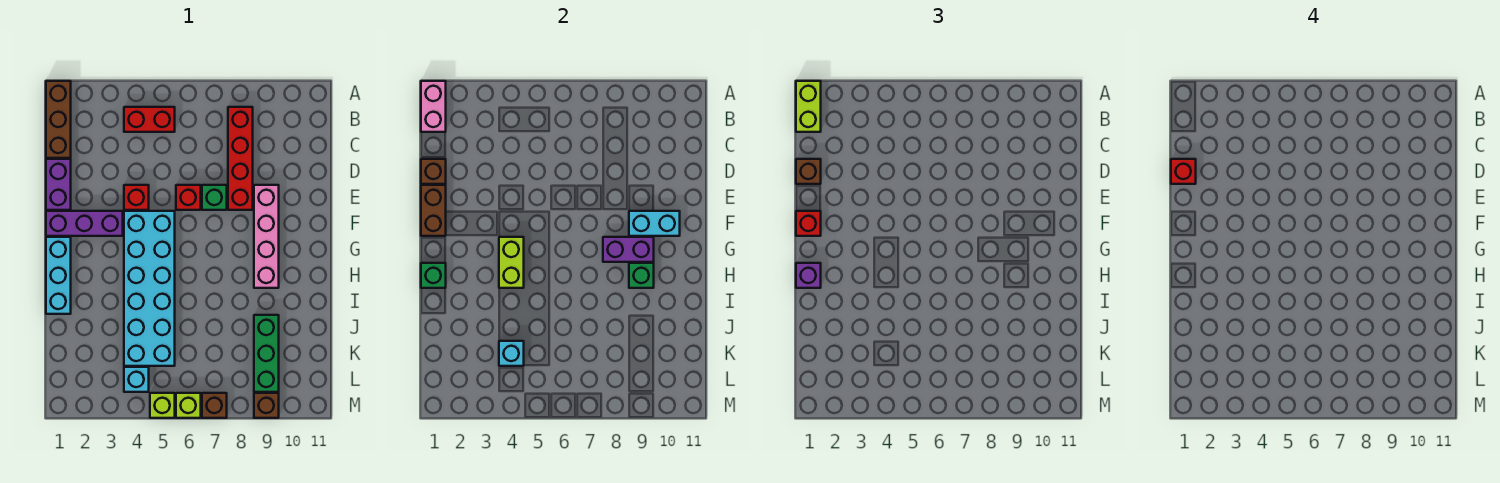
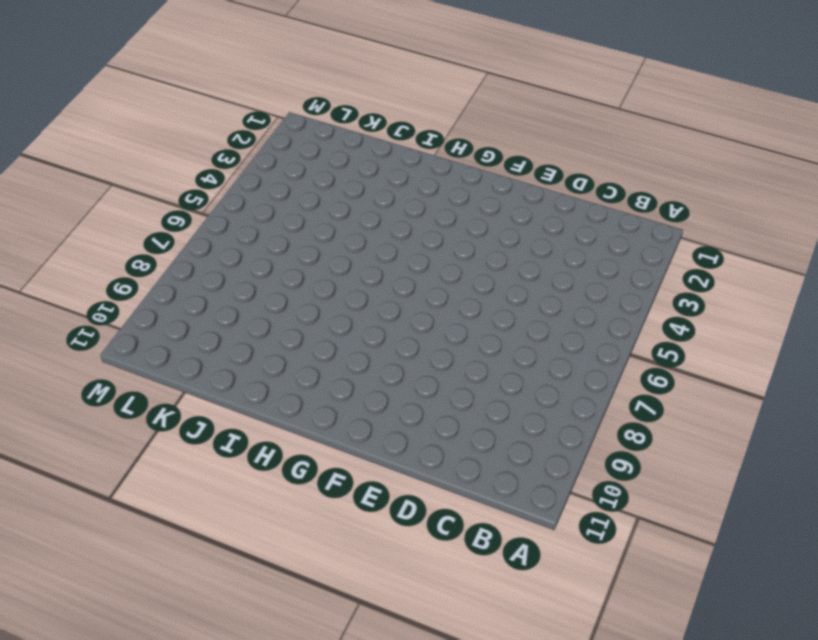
none -> brown brick A1:C1 level 1
none -> red brick B4:B5 level 1
none -> red brick B8:E8 level 1
none -> purple brick D1:E1 level 1

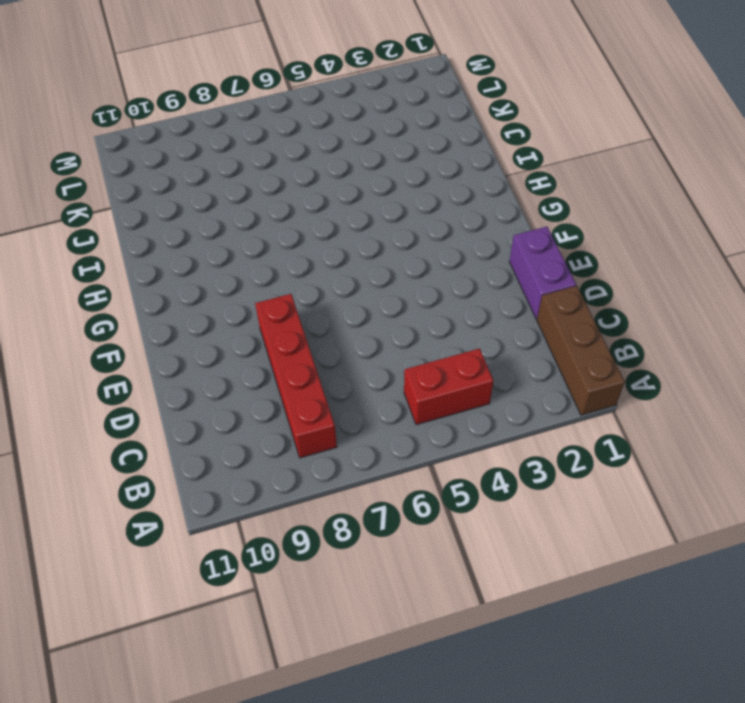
none -> red brick E4 level 1
none -> red brick E6 level 1
none -> green brick E7 level 1
none -> pink brick E9:H9 level 1

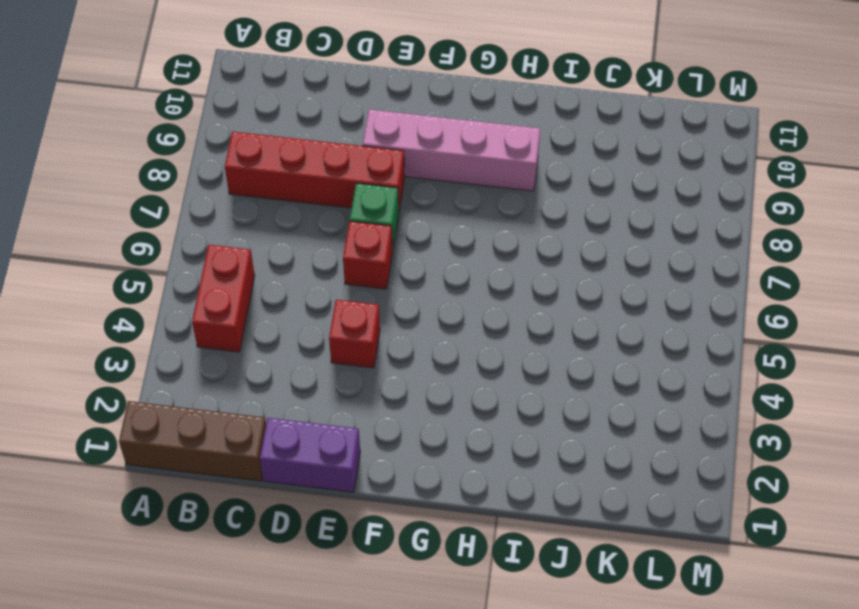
none -> purple brick F1:F3 level 1
none -> cyan brick F4:K5 level 1
none -> cyan brick G1:I1 level 1
none -> green brick J9:L9 level 1

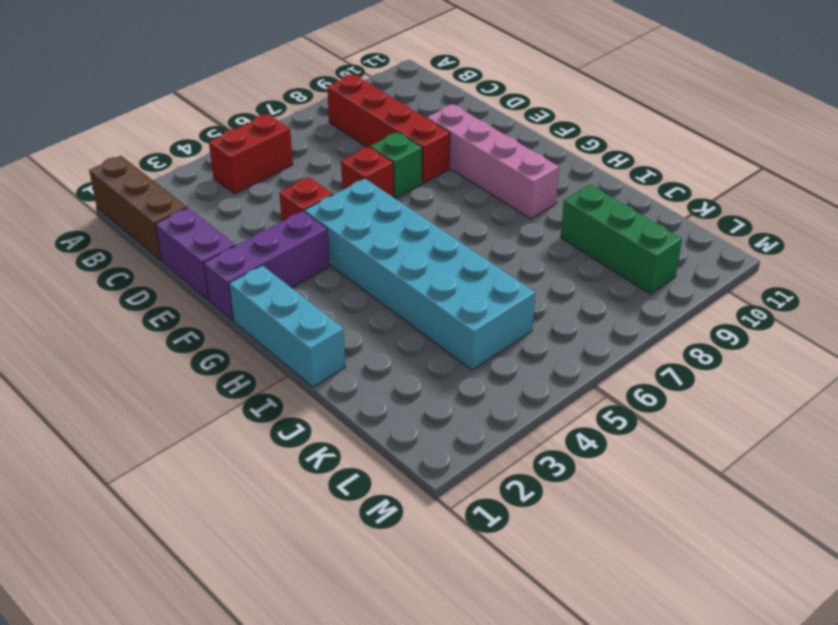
none -> cyan brick L4 level 1
none -> lime brick M5 level 1
none -> lime brick M6 level 1
none -> brown brick M7 level 1

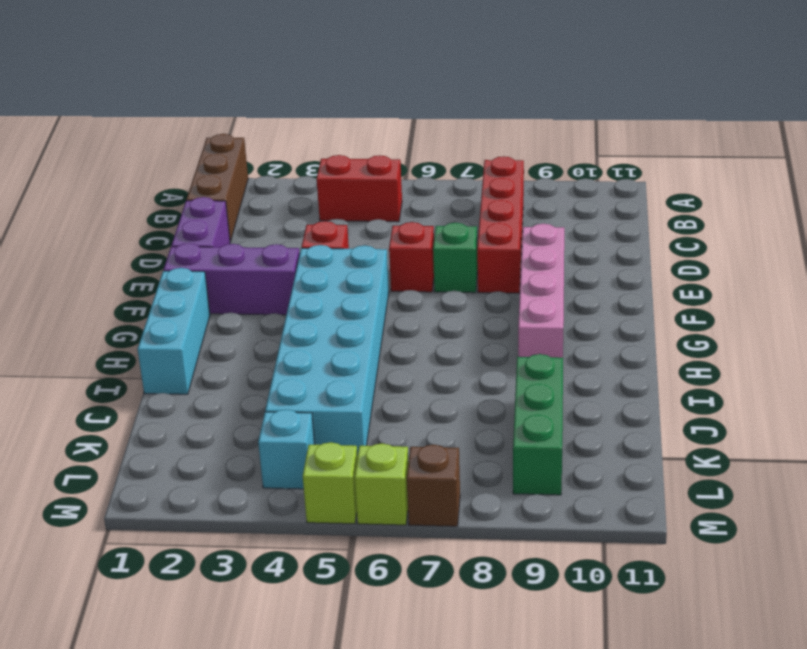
none -> brown brick M9 level 1
none -> pink brick A1:B1 level 2
none -> brown brick D1 level 2
none -> brown brick E1:F1 level 2

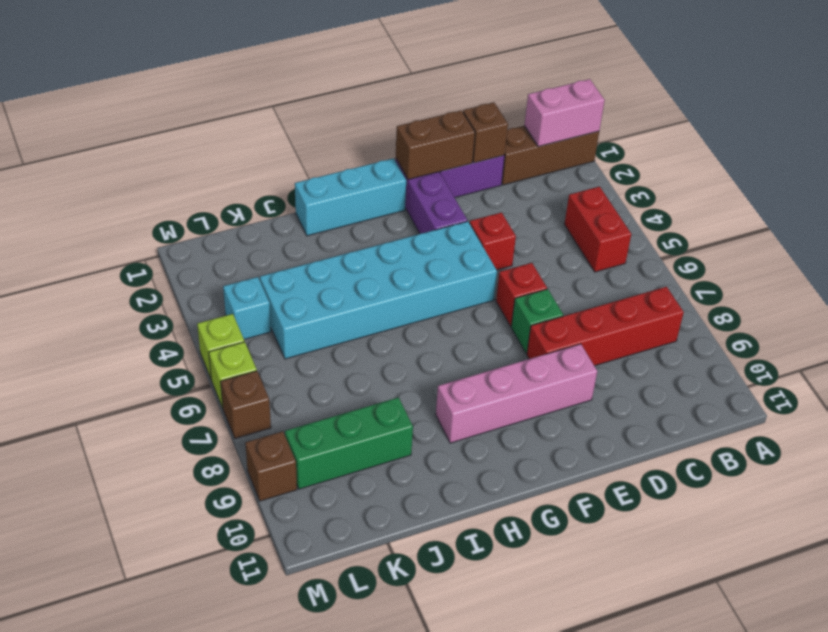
none -> cyan brick F9:F10 level 2
none -> lime brick G4:H4 level 2
none -> purple brick G8:G9 level 2
none -> green brick H1 level 2

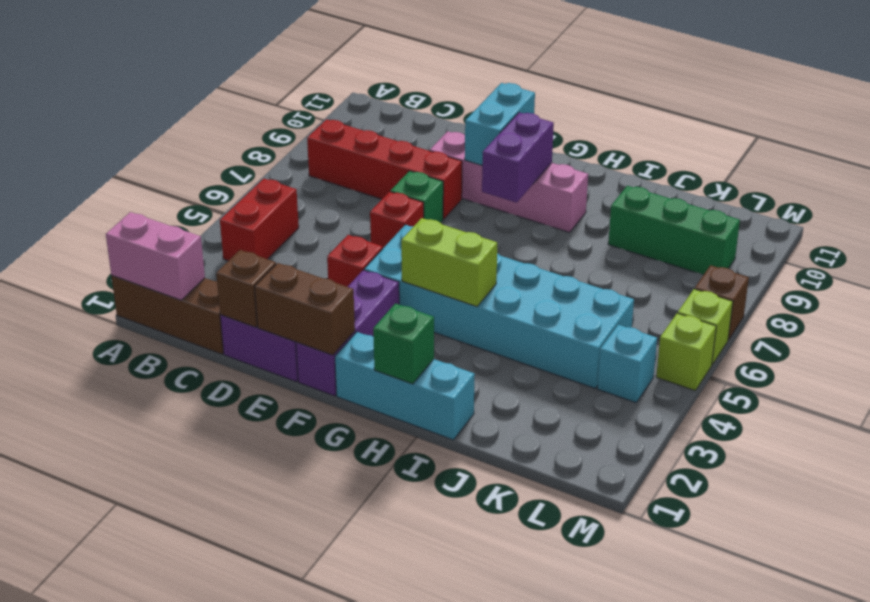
none -> brown brick M9 level 1
none -> green brick H9 level 2
none -> cyan brick K4 level 2
none -> lime brick A1:B1 level 3

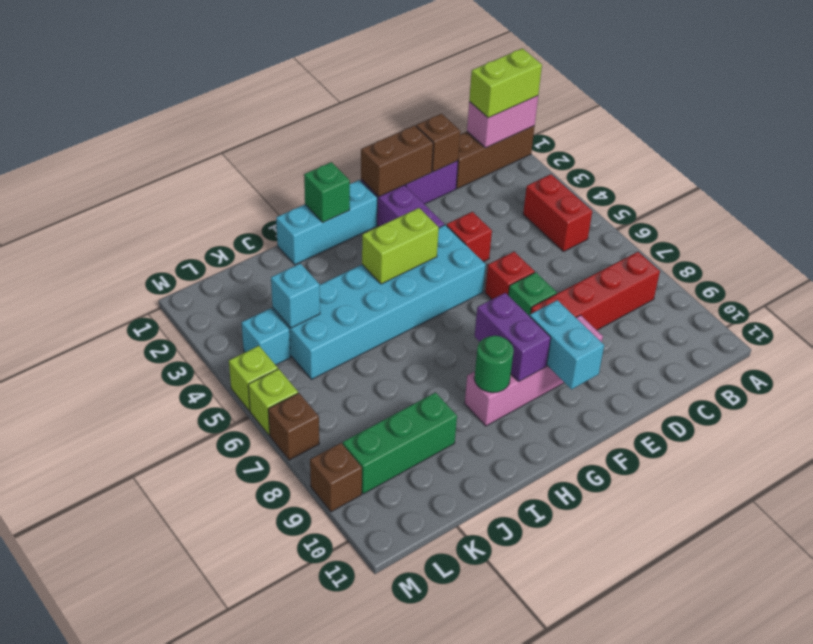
green round brick H9 level 2 -> green brick H9 level 2
none -> brown brick D1 level 3
none -> red brick F1 level 3
none -> purple brick H1 level 3
none -> red brick D1 level 4

